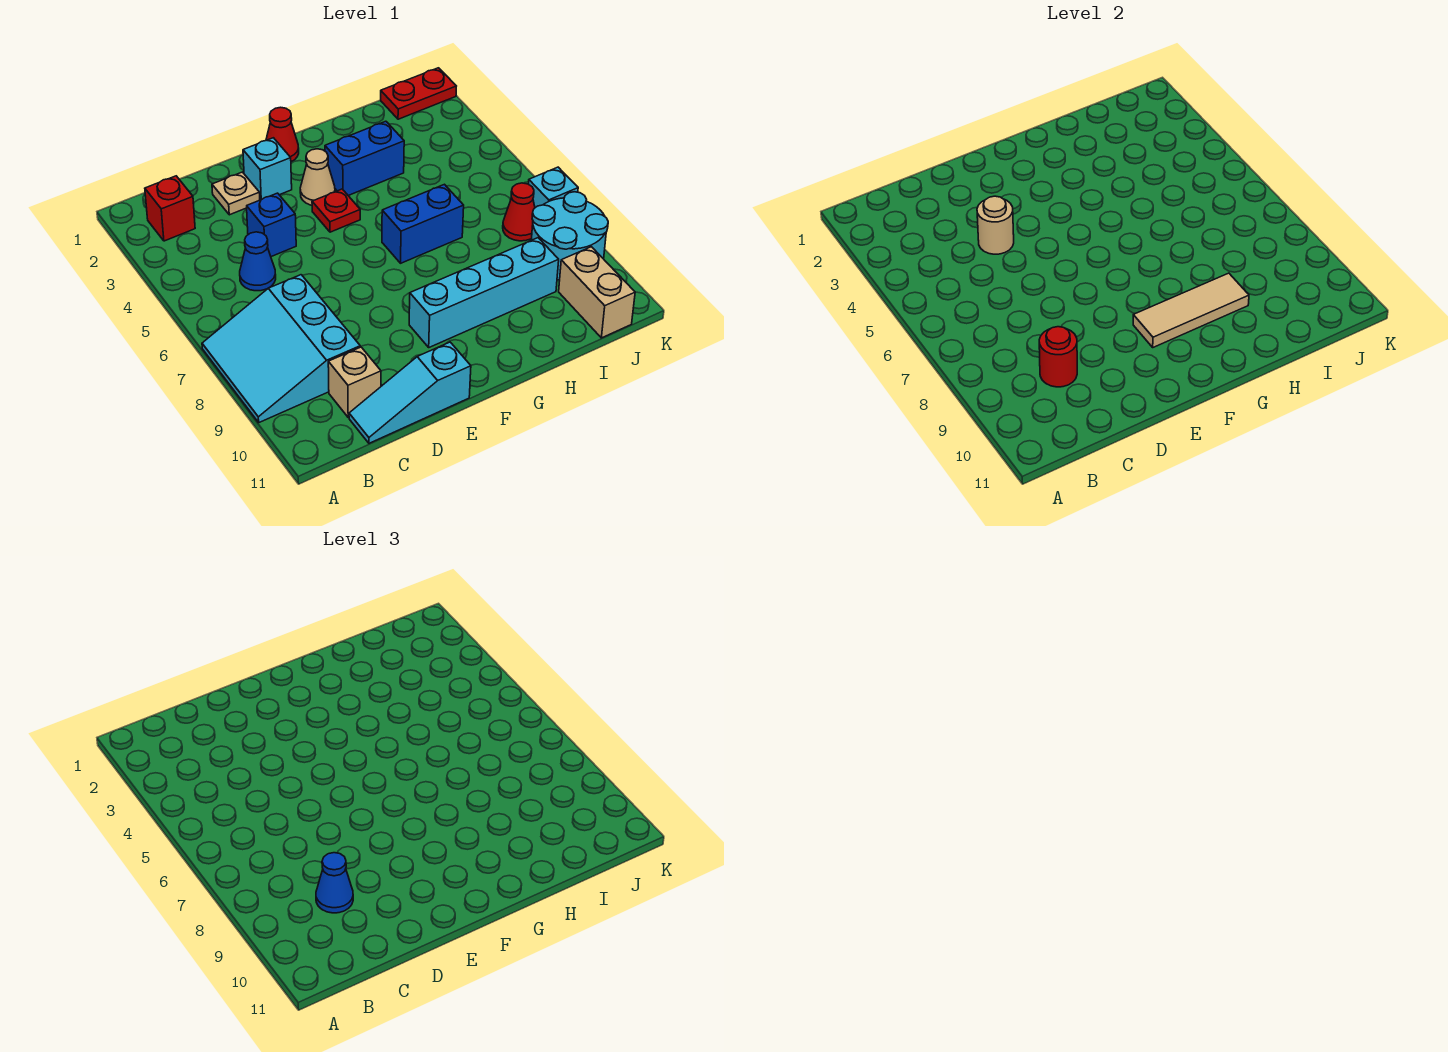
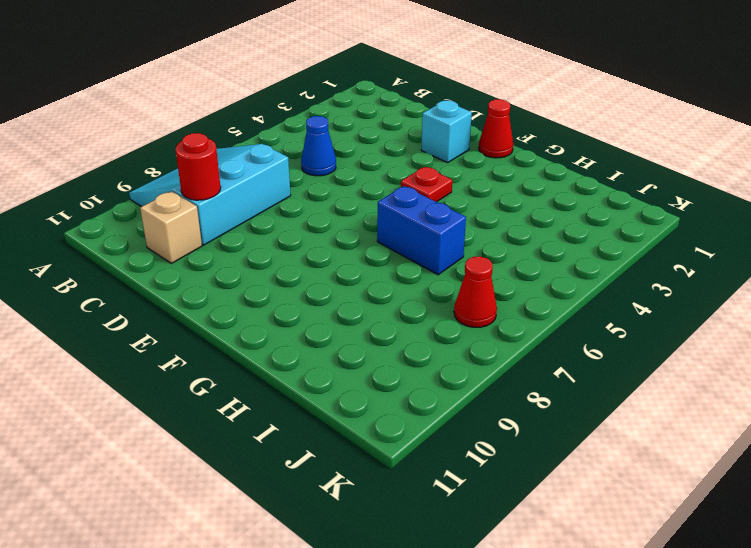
none -> red brick B2 level 1
none -> cyan slope C11:E11 level 1 top E
none -> tan plate D2 level 1

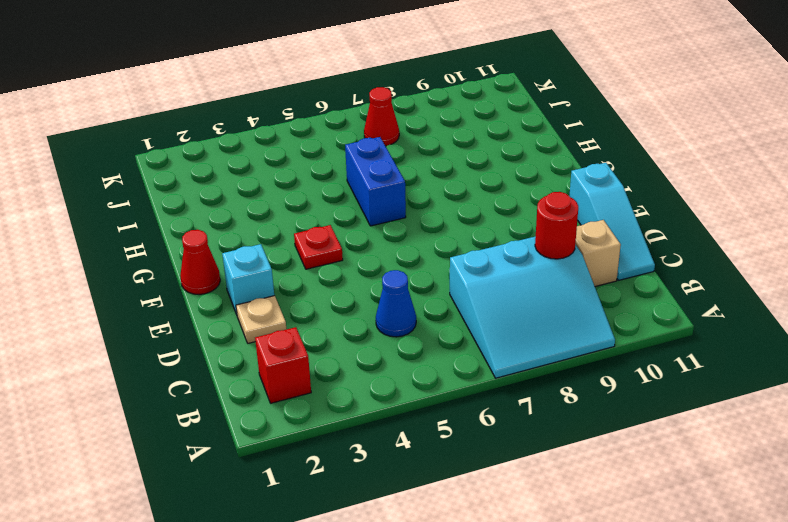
none -> blue brick D4 level 1
none -> tan cone F3 level 1
none -> cyan brick F9:I9 level 1

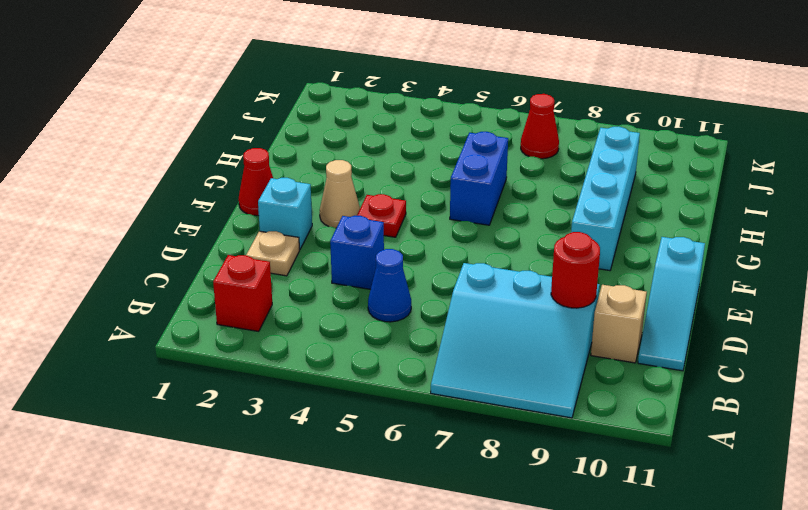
none -> blue brick G3:H3 level 1
none -> red plate J1:K1 level 1
none -> cyan round brick J8:K9 level 1

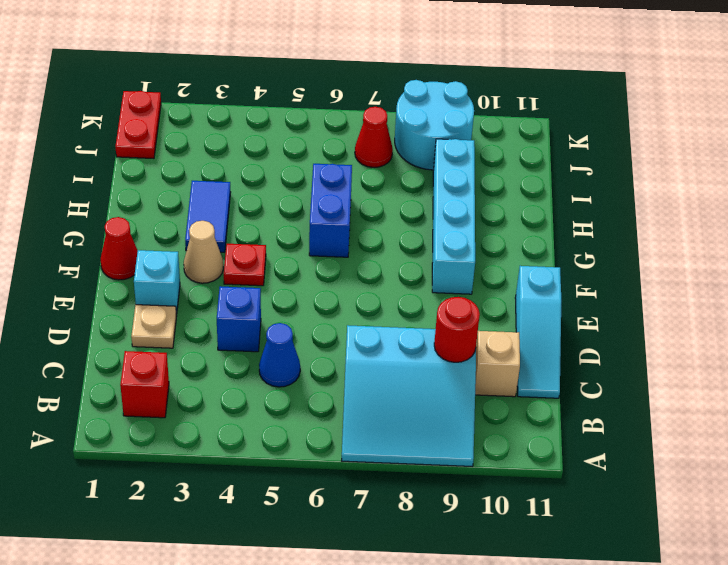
blue tile G3:H3 level 1 -> blue brick G3:H3 level 1
none -> tan brick J10:J11 level 1
none -> cyan brick K7 level 1
none -> tan round brick D4 level 2

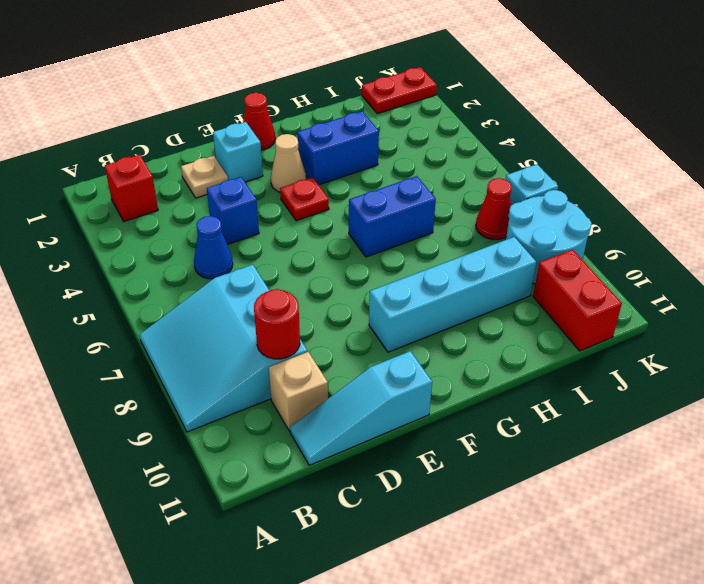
red brick J10:J11 level 1 -> tan brick J10:J11 level 1
none -> tan round brick D4 level 2
none -> tan tile F9:H9 level 2
none -> blue cone C9 level 3

